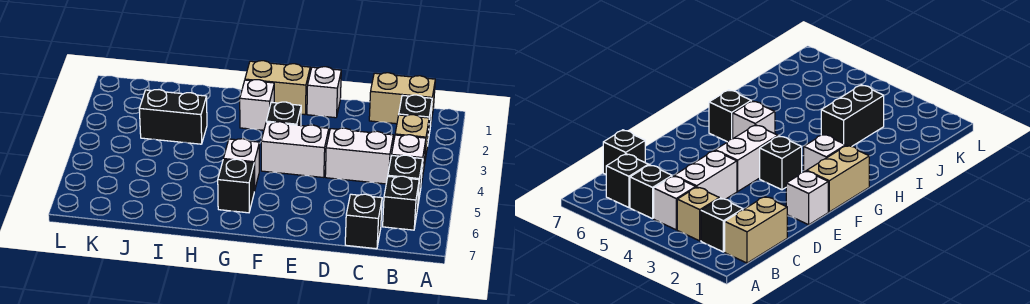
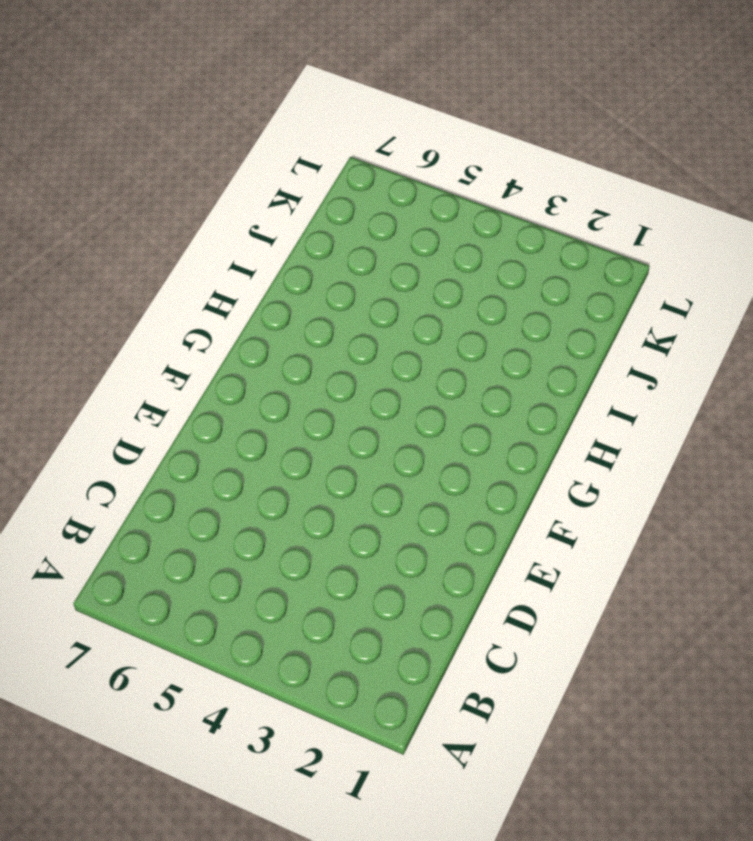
none -> tan brick B1:C1 level 1
none -> black brick B2 level 1
none -> tan brick B3 level 1

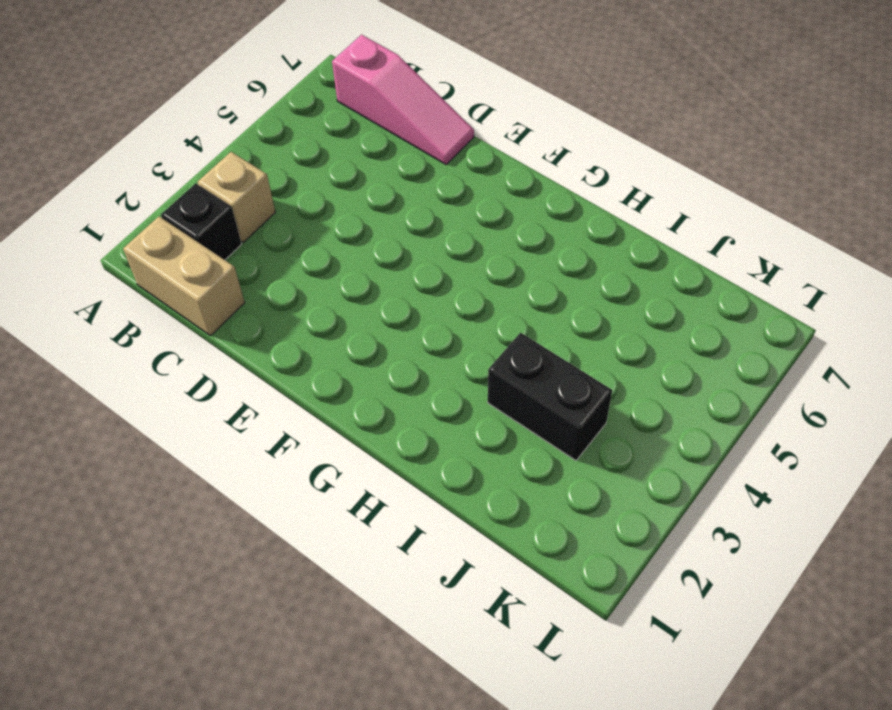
pink slope B7:D7 level 1 top B -> black brick C7 level 1
none -> white brick B4 level 1
none -> black brick B5 level 1
none -> black brick B6 level 1

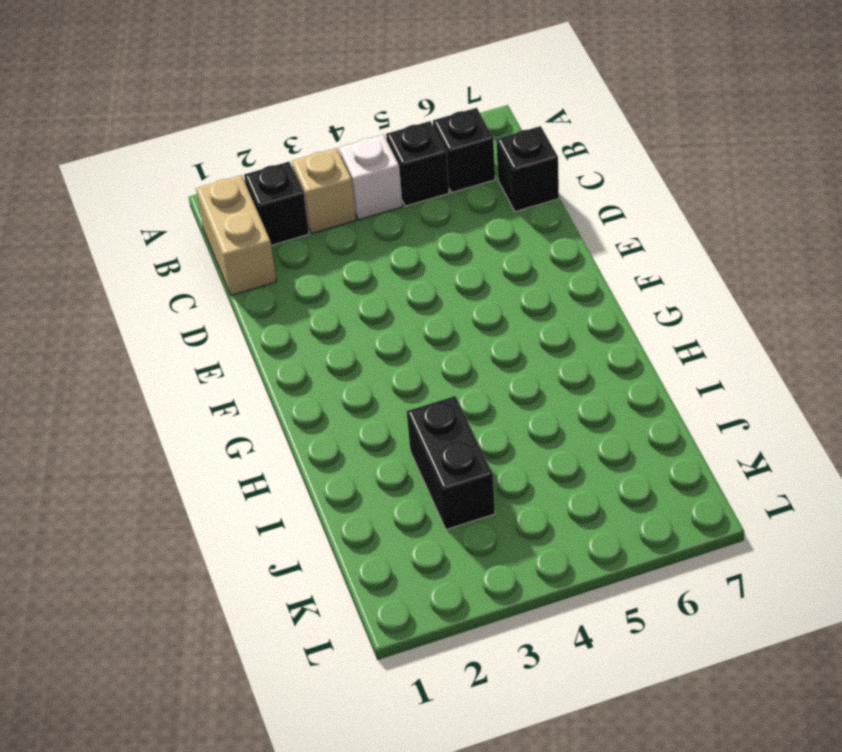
none -> white brick C4:D4 level 1
none -> white brick E1 level 1
none -> white brick E4:F4 level 1

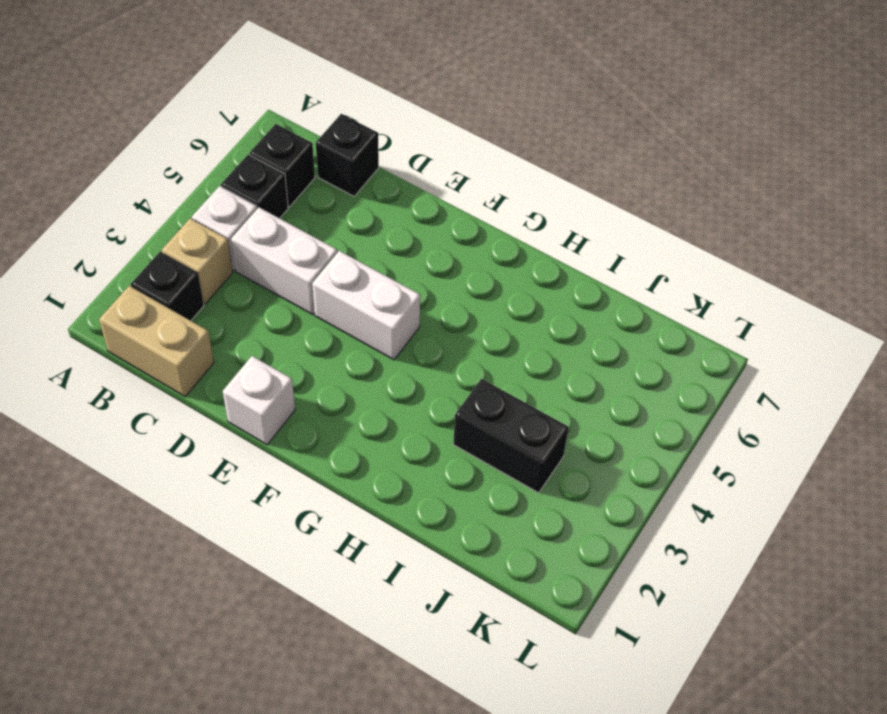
none -> tan brick F1:G1 level 1
none -> black brick F3 level 1
none -> white brick G2 level 1

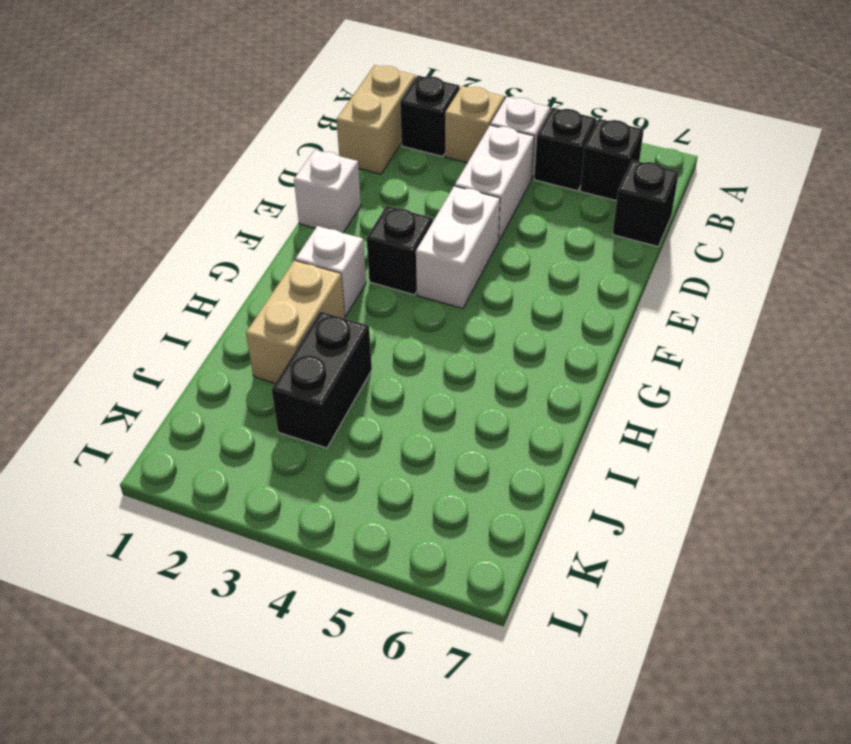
tan brick H2:I2 level 1 -> tan brick F1:G1 level 1
none -> white brick G5 level 1
none -> black brick G6 level 1

